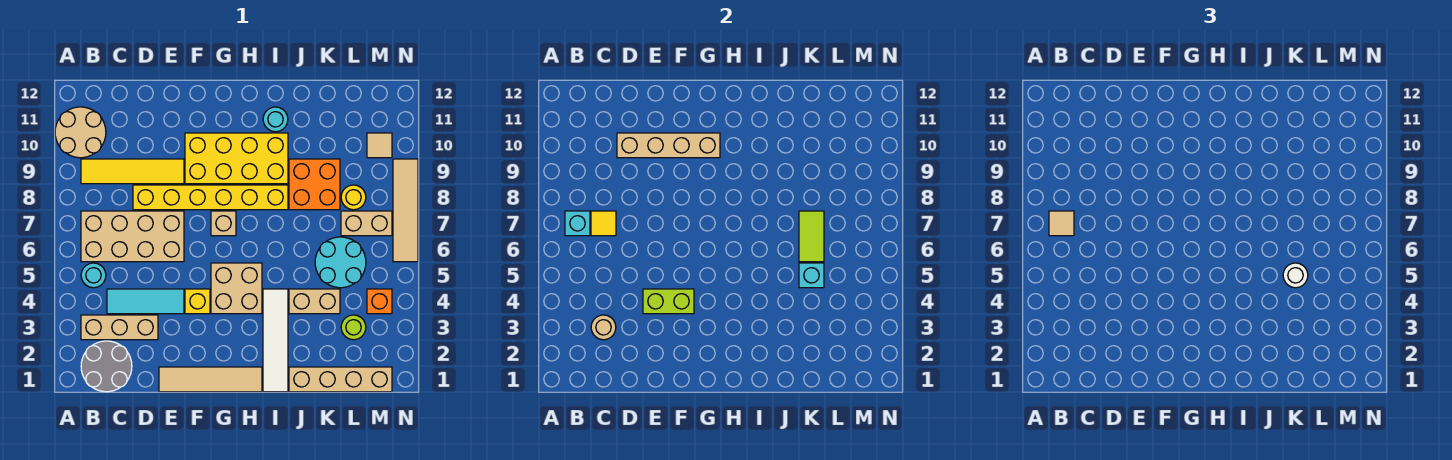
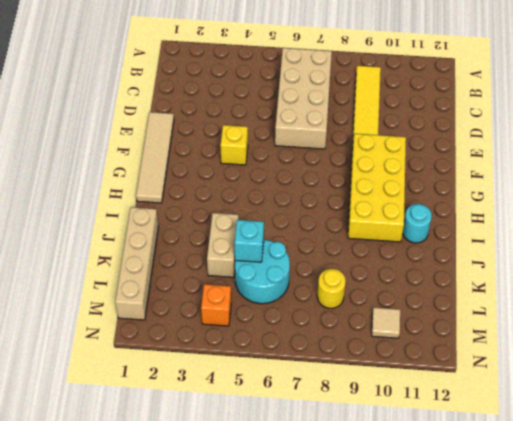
none -> tan round brick A10:B11 level 1
none -> grey round brick B1:C2 level 1
none -> tan brick B3:D3 level 1
none -> cyan round brick B5 level 1

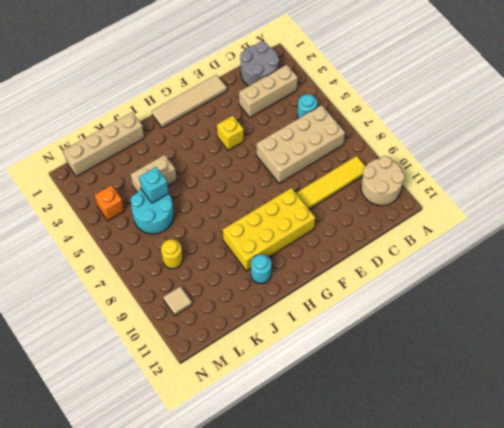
none -> cyan tile C4:E4 level 1
none -> yellow brick D8:I8 level 1
none -> tan brick G4:H5 level 1
none -> tan brick G7 level 1

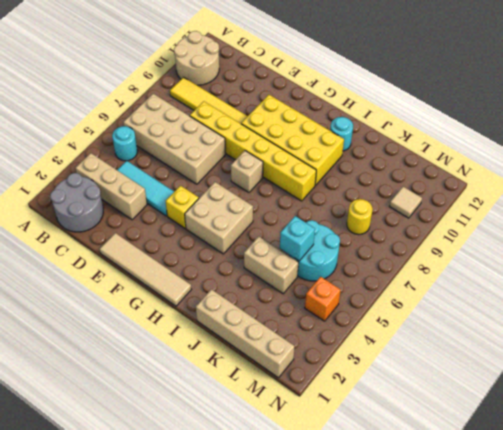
none -> white tile I1:I4 level 1
none -> orange brick J8:K9 level 1
none -> lime round brick L3 level 1
none -> tan brick L7:M7 level 1

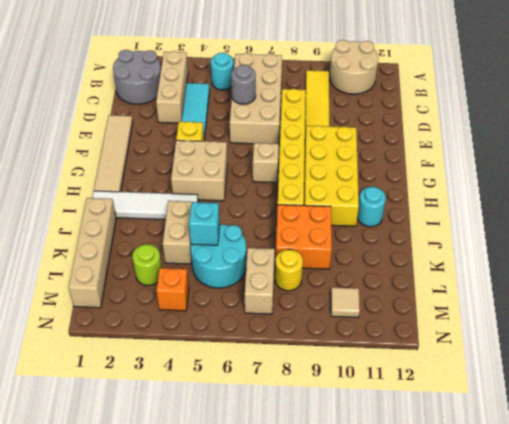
grey round brick D6 level 2 -> none
none -> tan tile N6:N9 level 1
none -> cyan brick B7 level 2
none -> tan round brick C3 level 2
none -> yellow tile C7 level 2

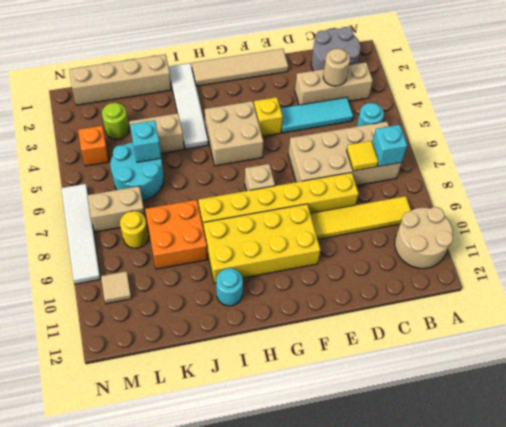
white tile N6:N9 level 1 -> tan tile N6:N9 level 1
none -> tan brick D10:G10 level 2
none -> lime brick E4:F4 level 2
none -> lime tile K6:K7 level 2
none -> tan tile B7 level 3

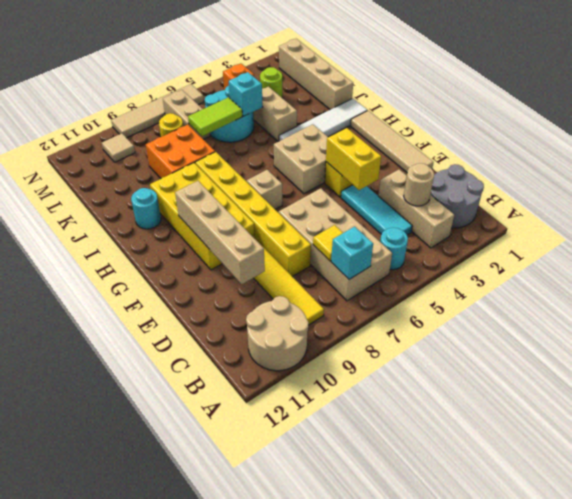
yellow brick E4:F4 level 2 -> lime brick E4:F4 level 2
none -> tan tile B7 level 3
none -> white round brick K5 level 3

